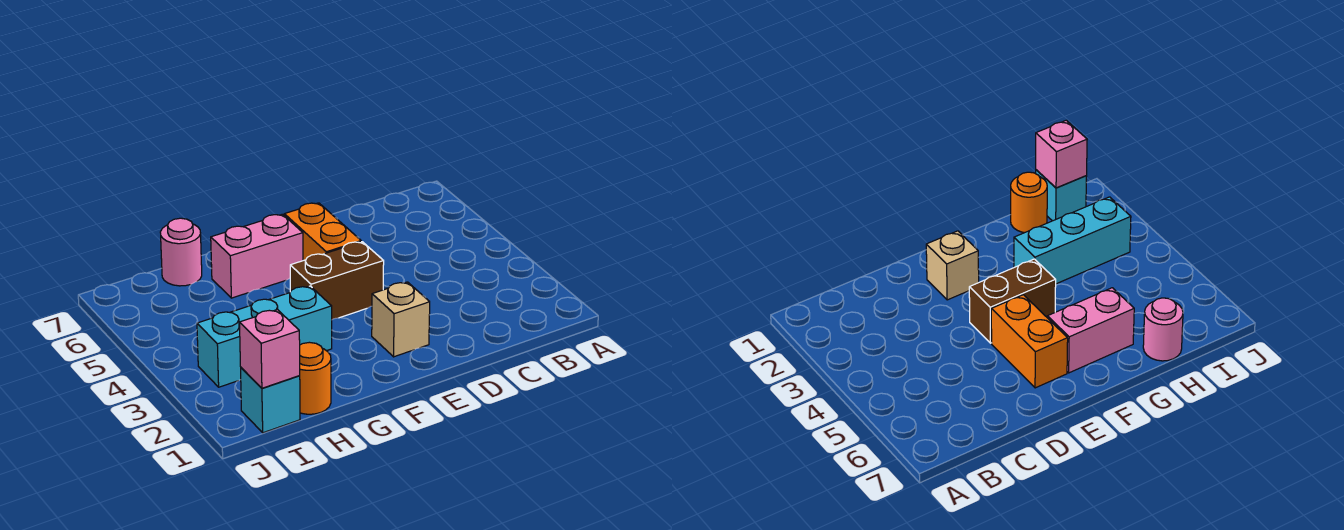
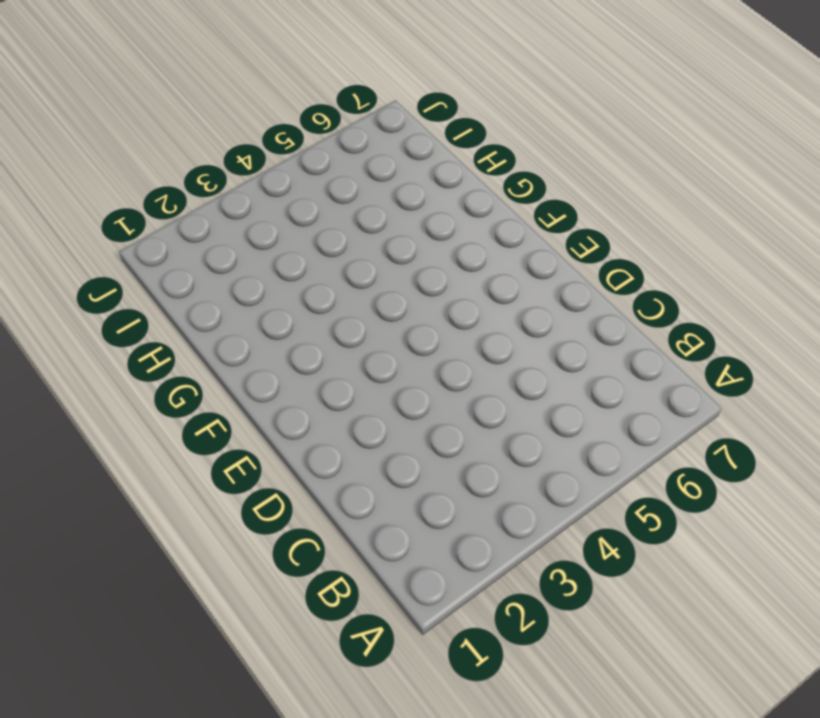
none -> tan brick E2 level 1
none -> brown brick E4:F4 level 1

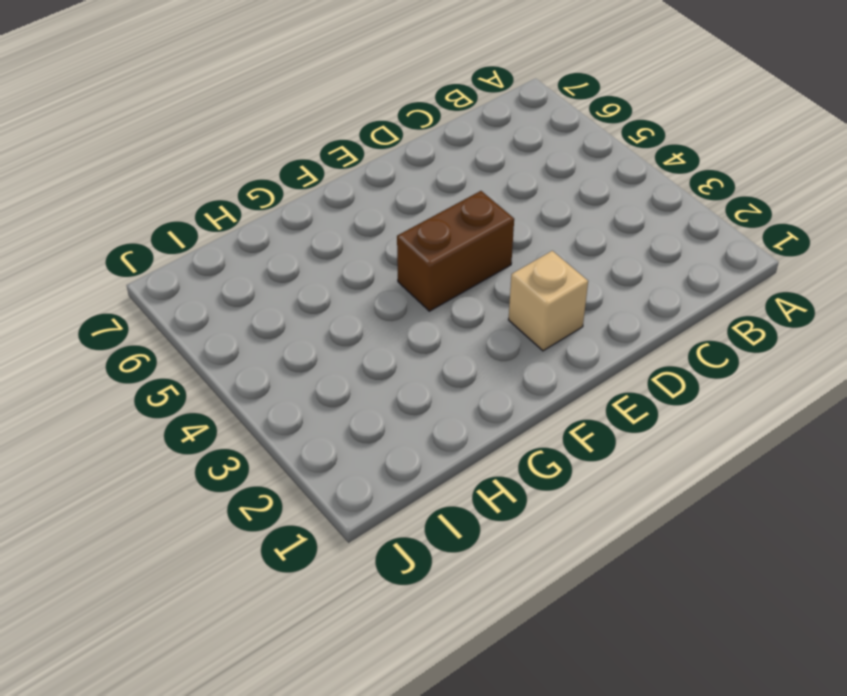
none -> orange brick E5:E6 level 1
none -> pink brick F6:G6 level 1

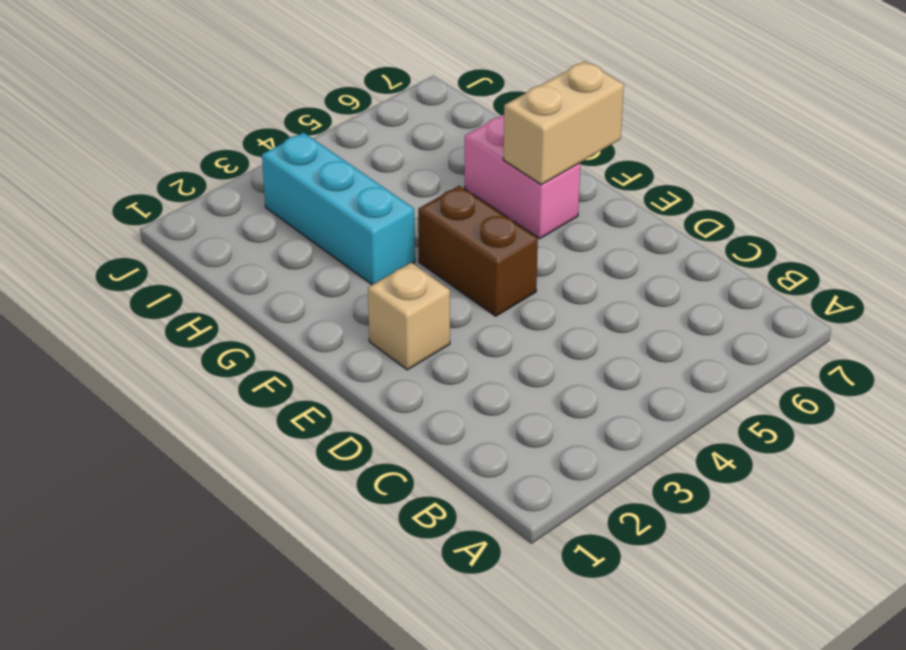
tan brick F6:F7 level 2 -> none
none -> orange brick E5:E6 level 1
none -> orange round brick H1 level 1

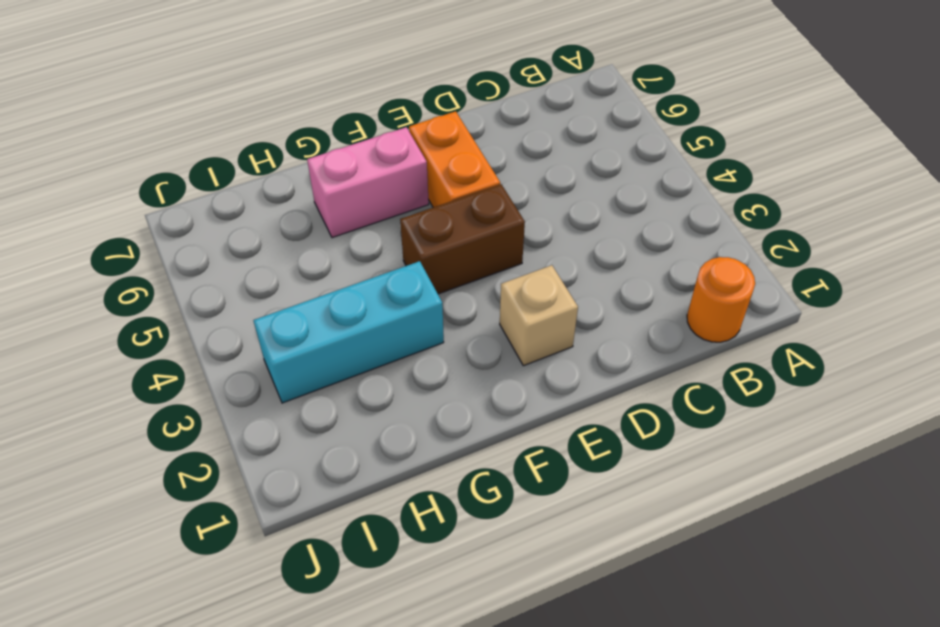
orange round brick B1 level 1 -> orange round brick H1 level 1
none -> pink round brick H7 level 1
none -> cyan brick I1 level 1

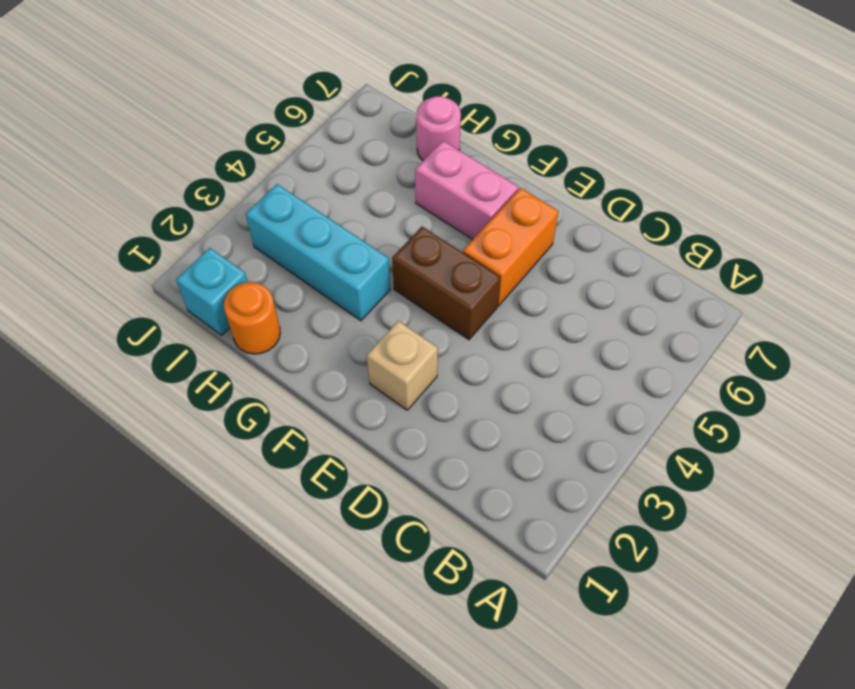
none -> pink brick I1 level 2

